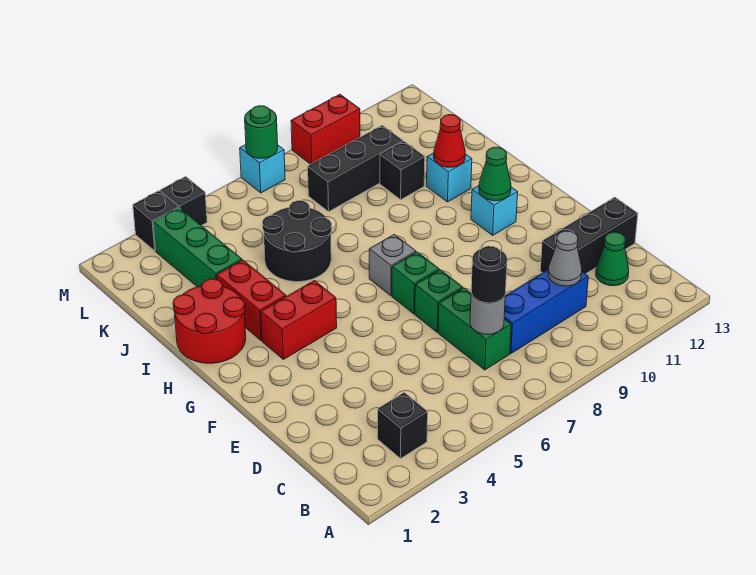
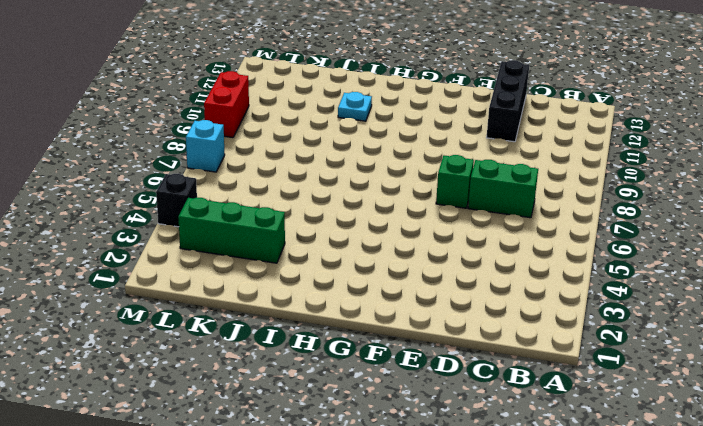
cyan plate I11 level 1 -> cyan brick I11 level 1
none -> black brick B3 level 1
none -> blue brick C8:C10 level 1
none -> green cone C12 level 1

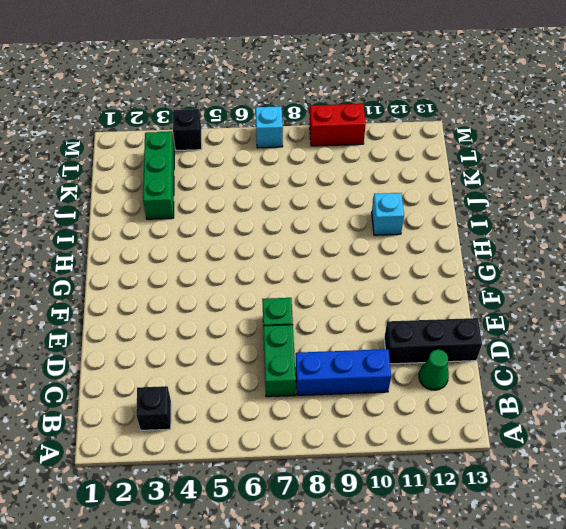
none -> green brick F7 level 1
none -> red brick G3:G4 level 1
none -> grey brick G7 level 1

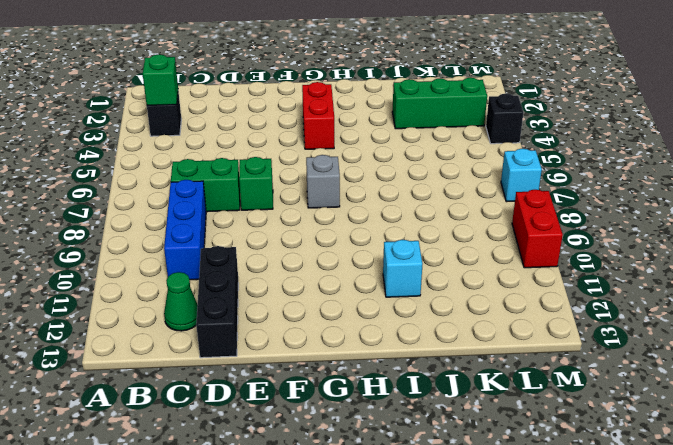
green brick B3 level 2 -> green brick F7 level 1
none -> cyan brick G11 level 1
none -> red round brick H1:I2 level 1
none -> red brick H3:I3 level 1

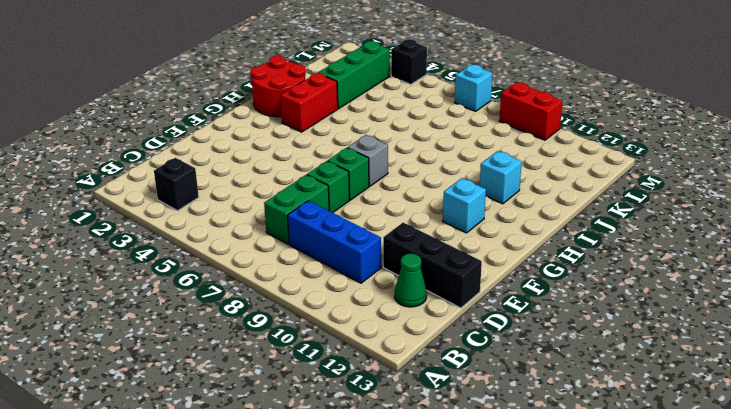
none -> red brick G3:G4 level 1
none -> black round brick I5:J6 level 1
none -> black brick J10 level 1

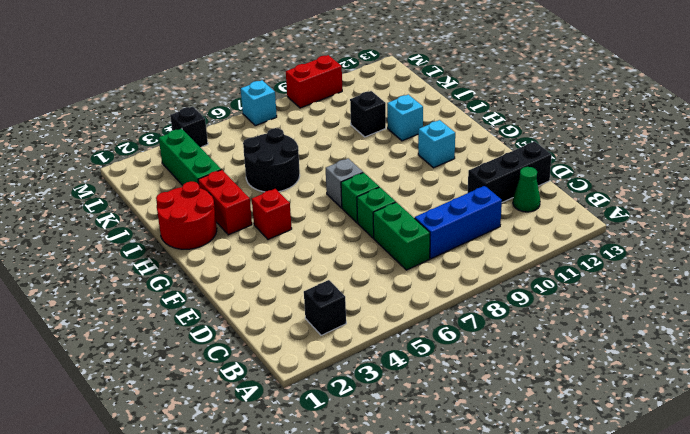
red brick G4 level 1 -> red brick G3:G4 level 1
none -> black brick K8:K10 level 1
none -> black brick M3 level 1
none -> grey round brick C7 level 2

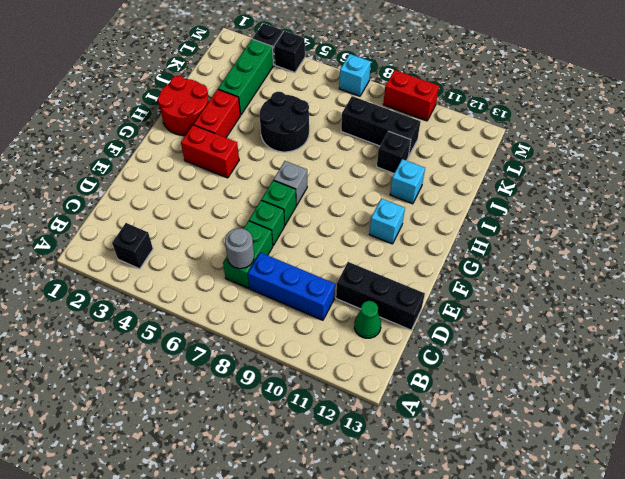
none -> grey cone C10 level 2
none -> green cone G11 level 2
none -> red cone I11 level 2

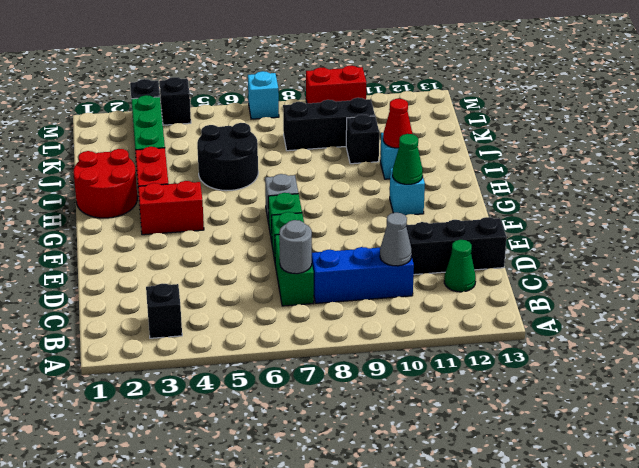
none -> green round brick M7 level 2
none -> black round brick C7 level 3

